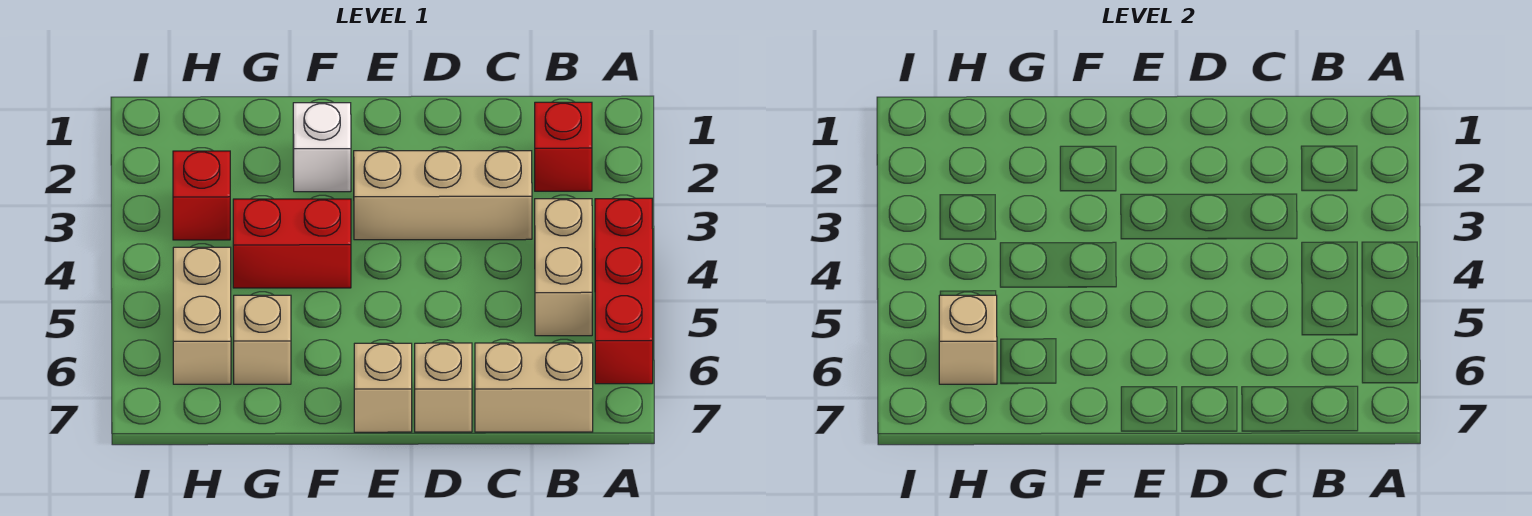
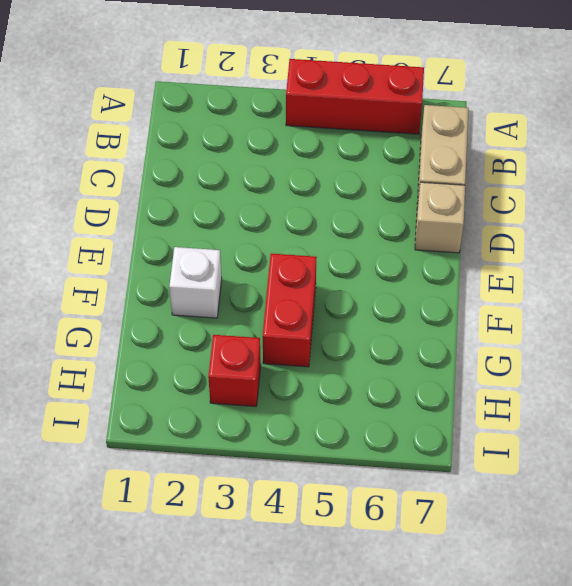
none -> red brick B2 level 1
none -> tan brick B4:B5 level 1
none -> tan brick C3:E3 level 1

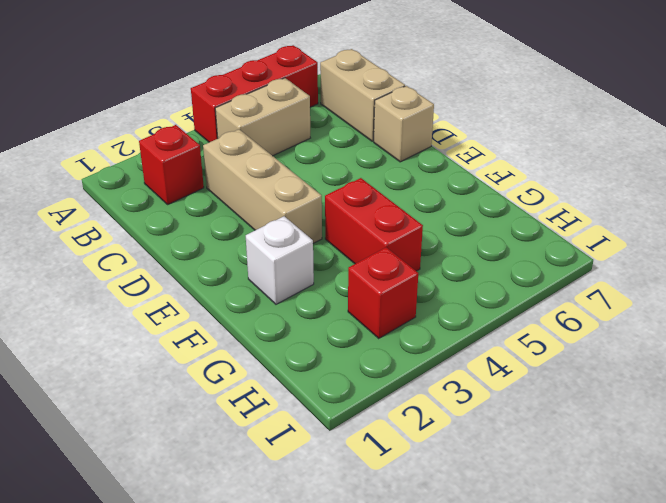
none -> tan brick E7 level 1
none -> tan brick G6 level 1
none -> tan brick H5:H6 level 1

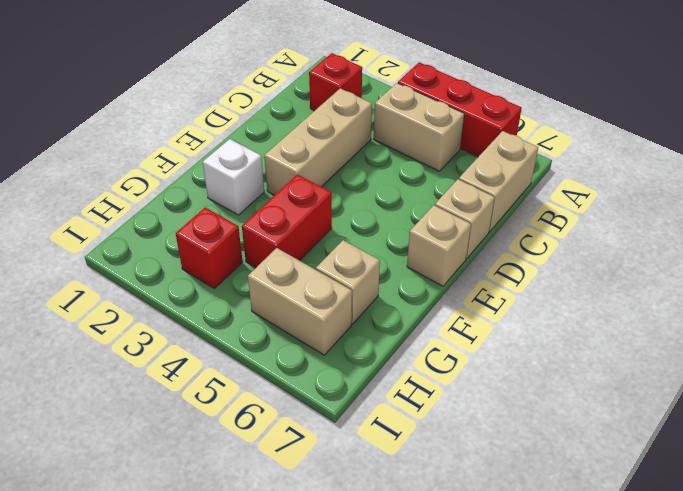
none -> tan brick H6 level 2

